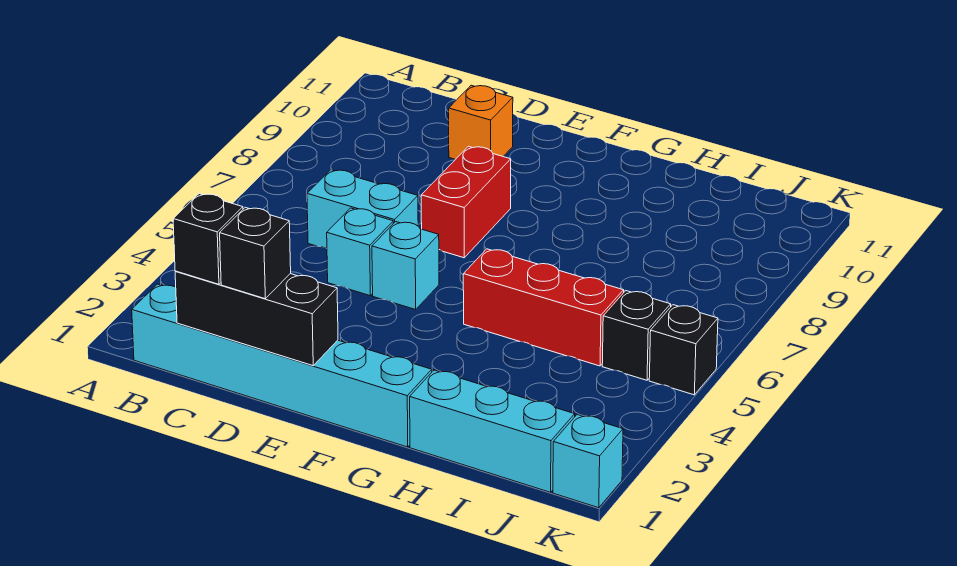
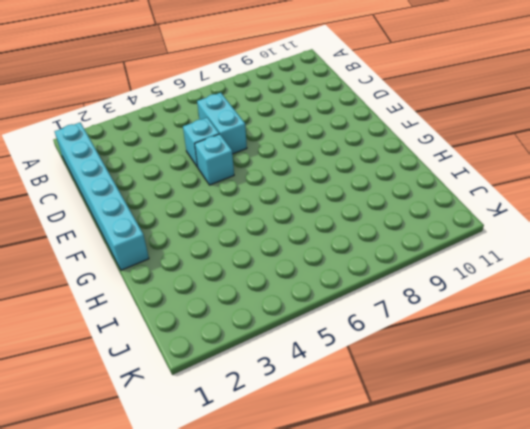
none -> orange brick D10 level 1
none -> red brick E7:E8 level 1
none -> red brick G5:I5 level 1

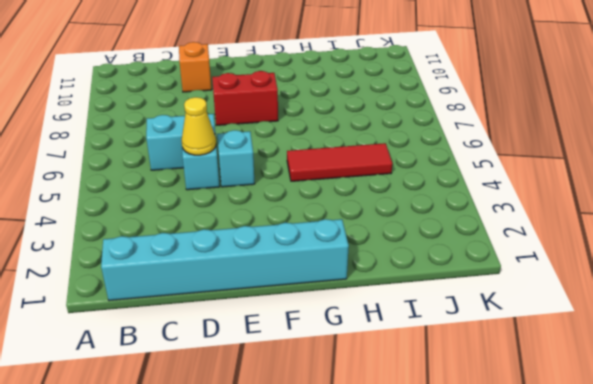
yellow cone D5 level 2 -> none
red brick E8:F8 level 1 -> red brick E7:E8 level 1
red tile G5:I5 level 1 -> red brick G5:I5 level 1
none -> cyan brick H1:J1 level 1
none -> black brick J5 level 1
none -> cyan brick K1 level 1

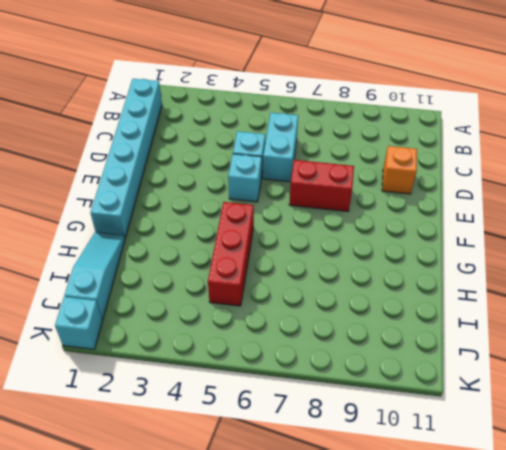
cyan slope H1:J1 level 1 top J -> cyan brick H1:J1 level 1
none -> black brick J5 level 1
none -> black brick K5 level 1
none -> black brick C1:E1 level 2

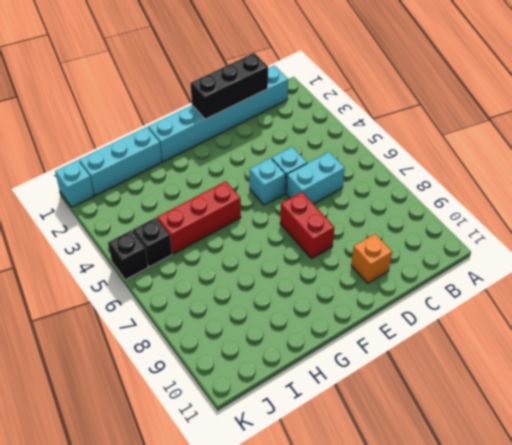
none -> black brick C1 level 3
none -> black brick D1 level 3

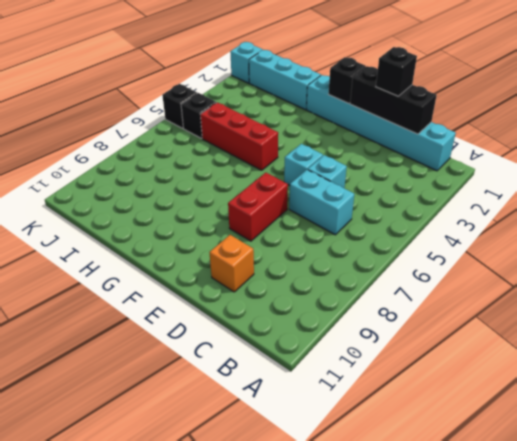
black brick F1 level 2 -> black brick C1 level 3

